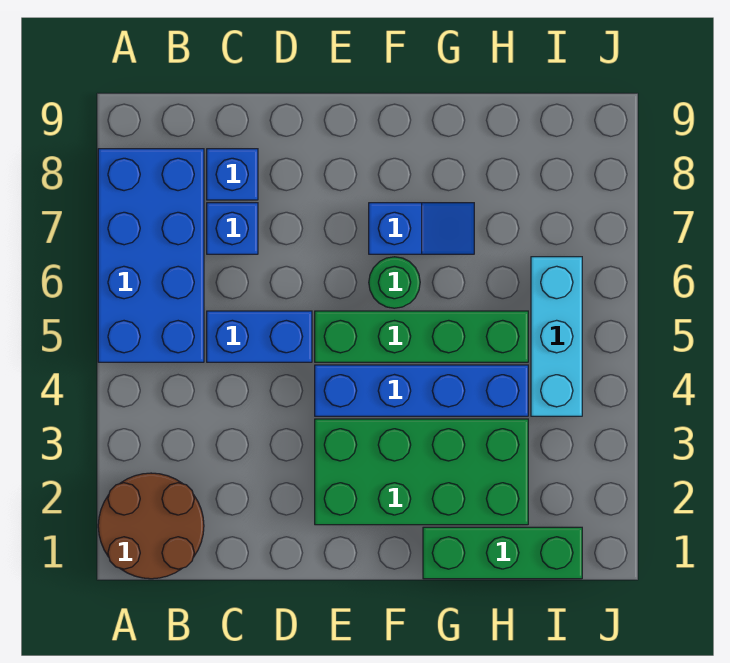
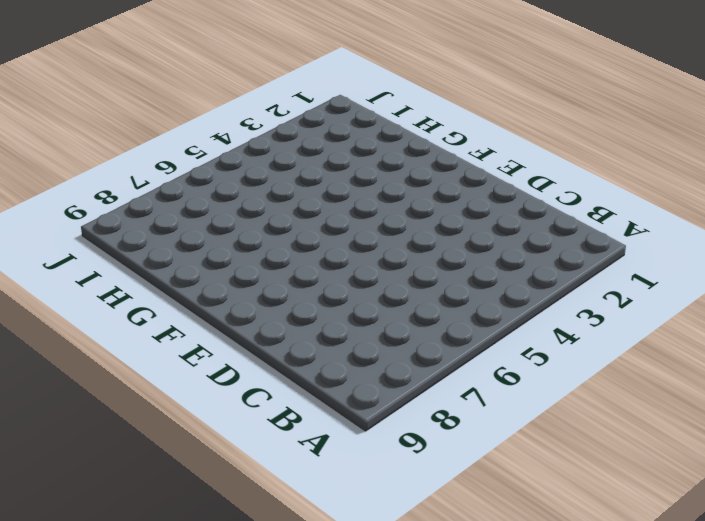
none -> brown round brick A1:B2 level 1
none -> blue brick A5:B8 level 1
none -> blue brick C5:D5 level 1

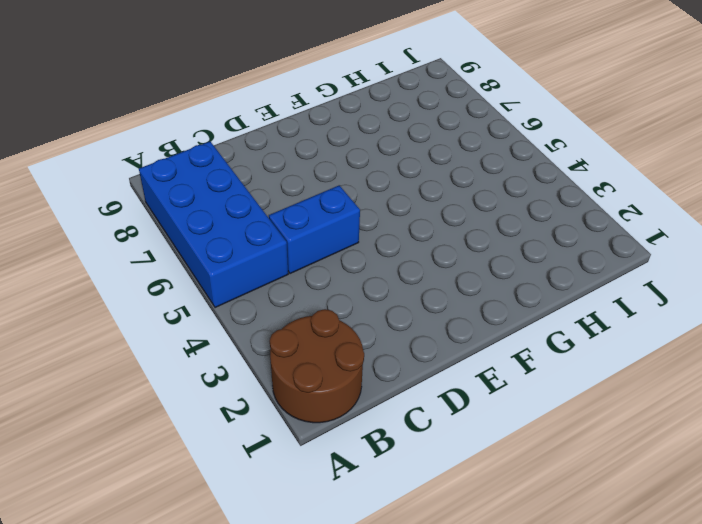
none -> blue brick C7 level 1
none -> blue brick C8 level 1
none -> green brick E2:H3 level 1

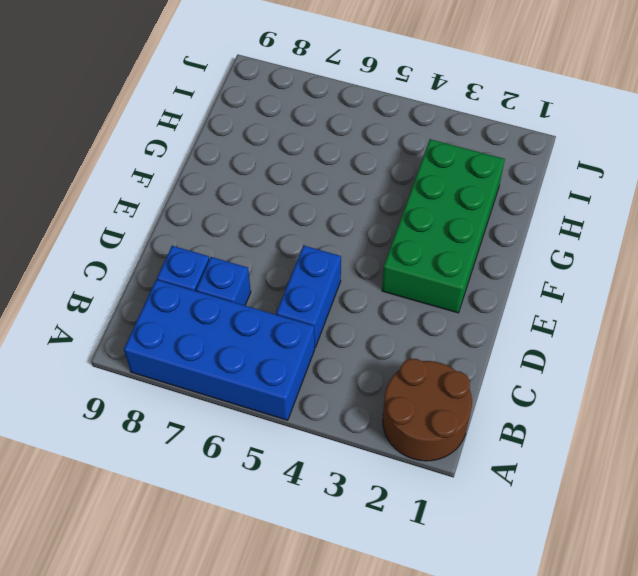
none -> blue brick E4:H4 level 1
none -> green brick E5:H5 level 1
none -> green round brick F6 level 1

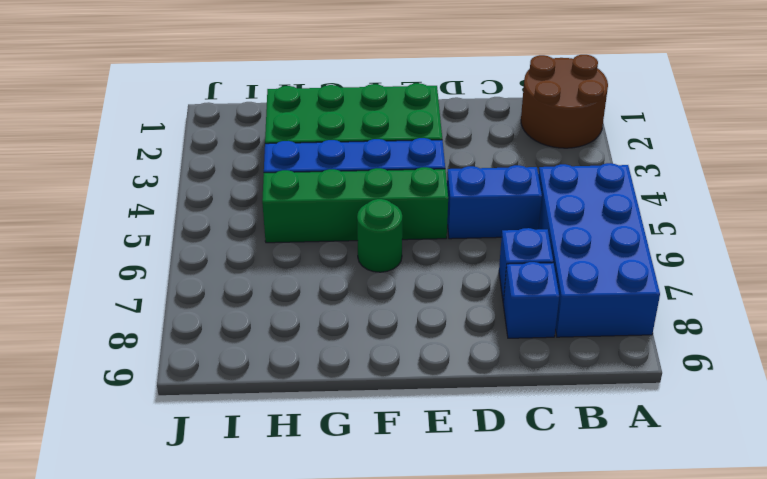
none -> blue slope F7:G7 level 1 top F
none -> green brick G1:I1 level 1
none -> cyan brick I4:I6 level 1

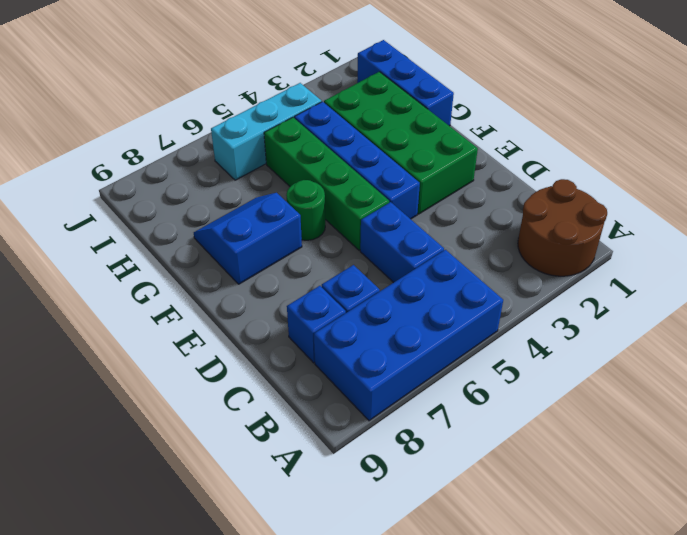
blue slope F7:G8 level 1 top F -> blue slope F7:G7 level 1 top F
blue brick G1:I1 level 1 -> green brick G1:I1 level 1

